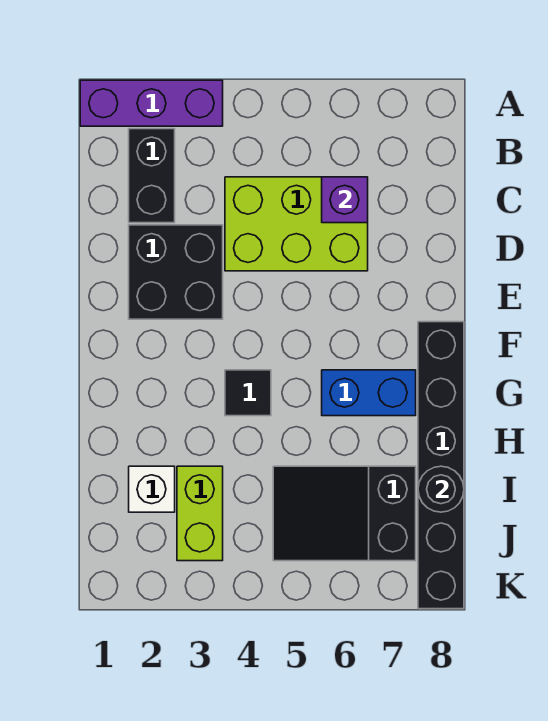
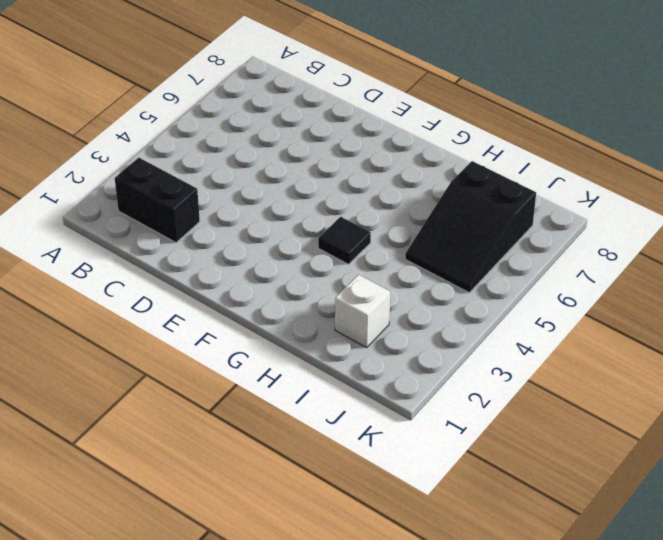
none -> purple brick A1:A3 level 1
none -> lime brick C4:D6 level 1
none -> black brick D2:E3 level 1

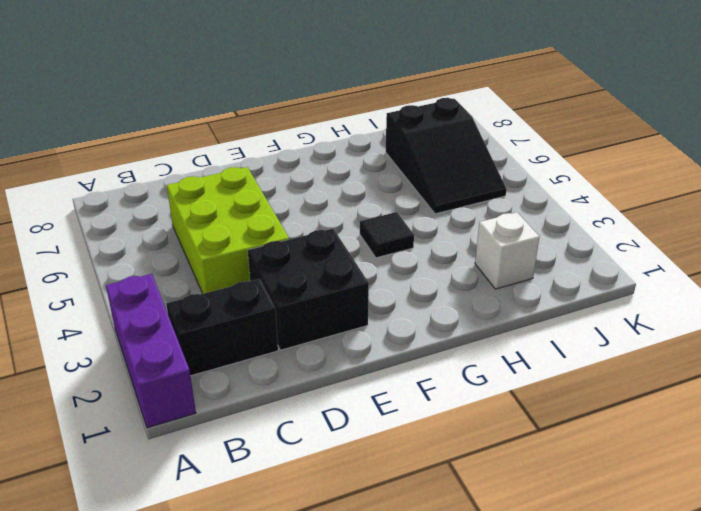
none -> black brick F8:K8 level 1
none -> blue brick G6:G7 level 1
none -> lime brick I3:J3 level 1

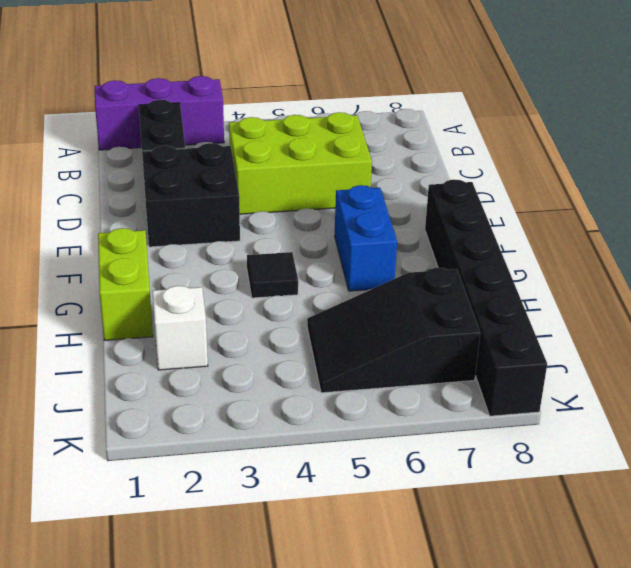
blue brick F6:G6 level 1 -> blue brick G6:G7 level 1
lime brick G1:H1 level 1 -> lime brick I3:J3 level 1
none -> purple brick C6 level 2
none -> black round brick I8 level 2

